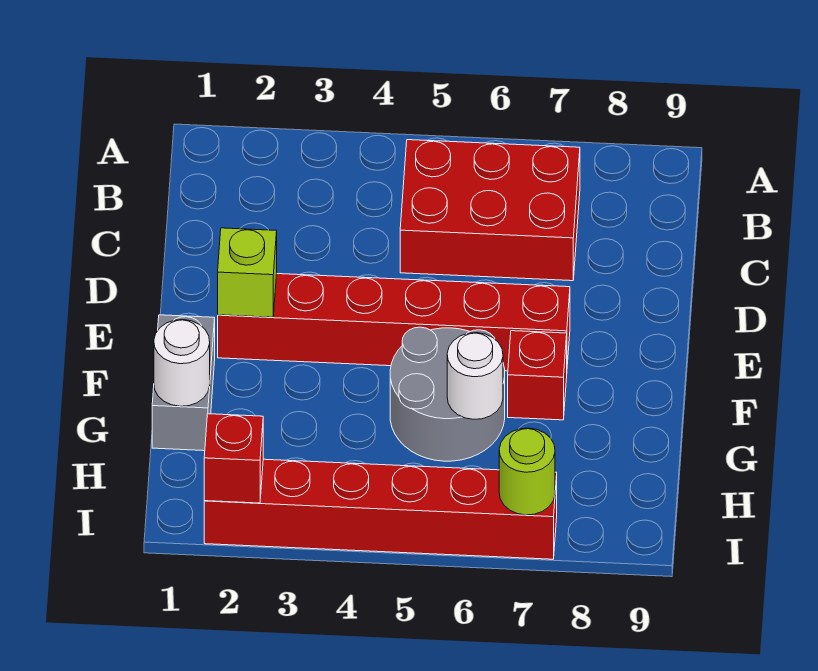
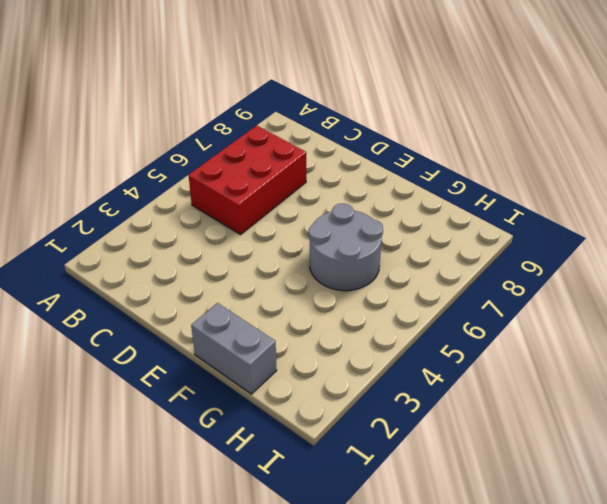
none -> red brick E2:E7 level 1
none -> red brick F7 level 1

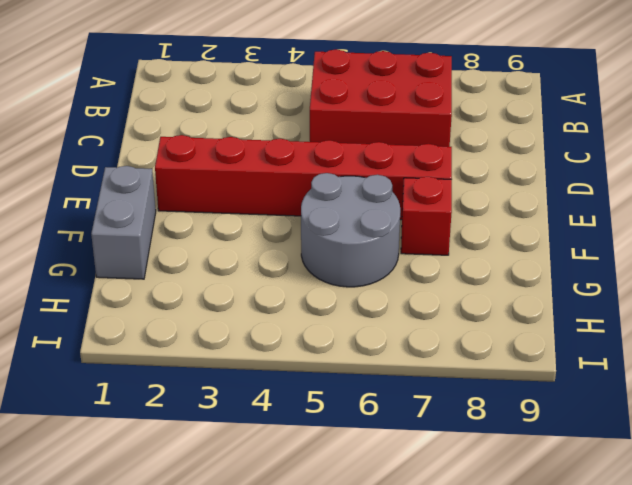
none -> red brick I2:I7 level 1
none -> lime brick E2 level 2

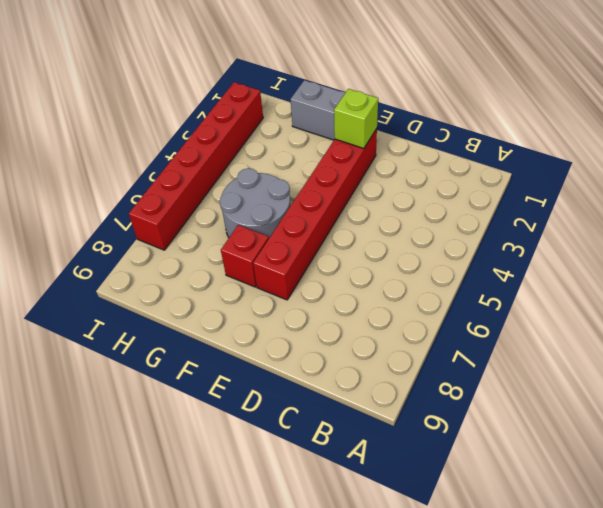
none -> red brick B5:C7 level 1
none -> white round brick G1 level 2

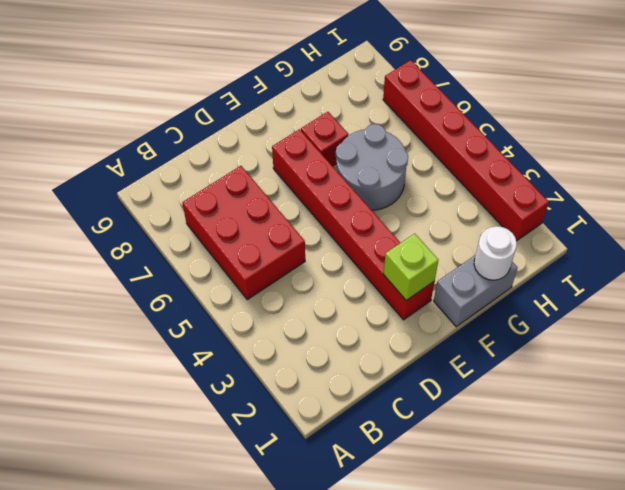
none -> white round brick G6 level 2
none -> red brick I2 level 2

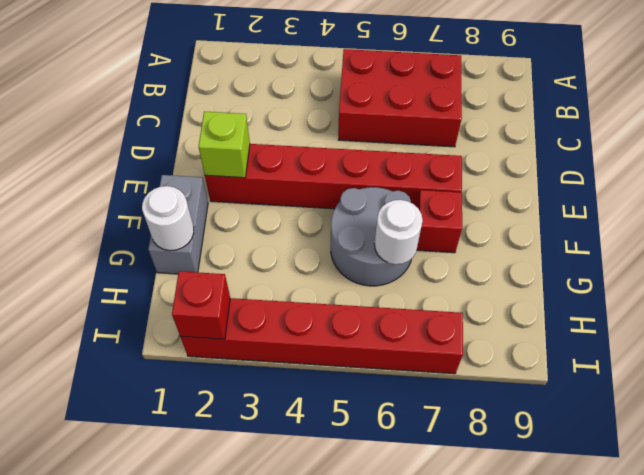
none -> lime round brick I7 level 2

